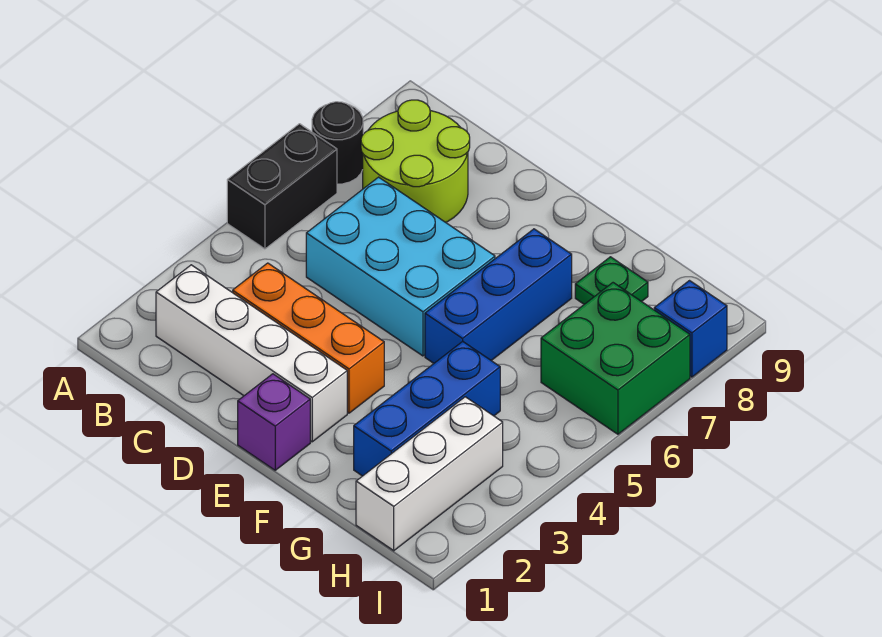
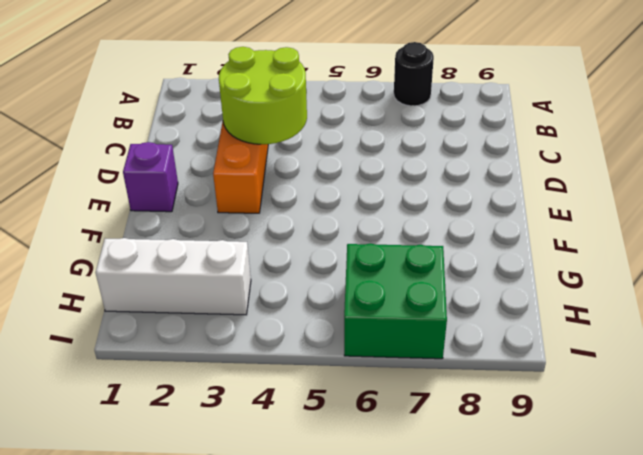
lime round brick C3:D4 level 2 -> lime round brick B7:C8 level 1
none -> black brick A5:A6 level 1
none -> white brick B2:E2 level 1
none -> cyan brick C5:E6 level 1

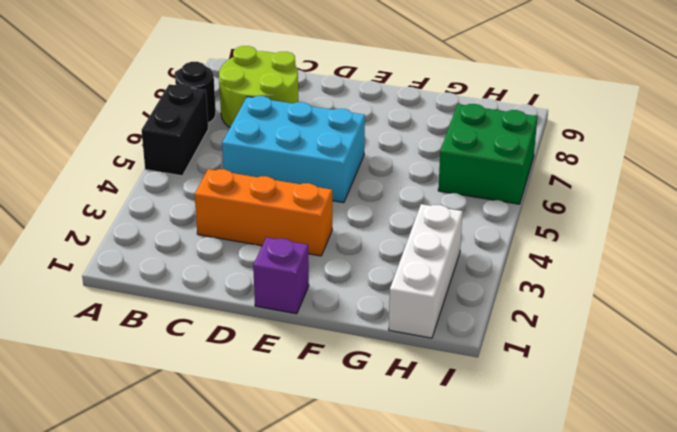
none -> white brick B2:E2 level 1
none -> blue brick F5:F7 level 1
none -> blue brick G2:G4 level 1

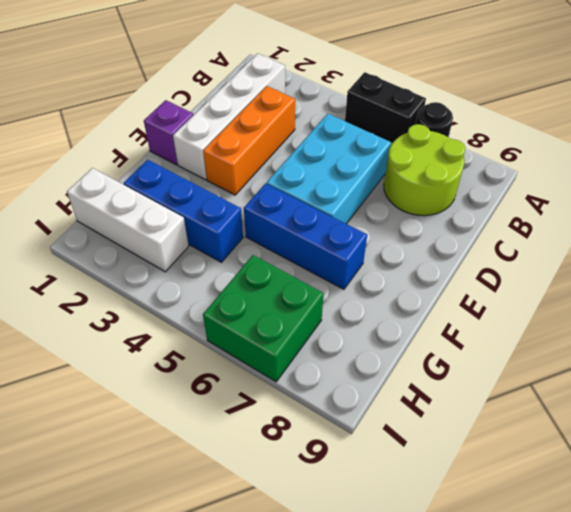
none -> green plate G8 level 1
none -> blue brick I8 level 1

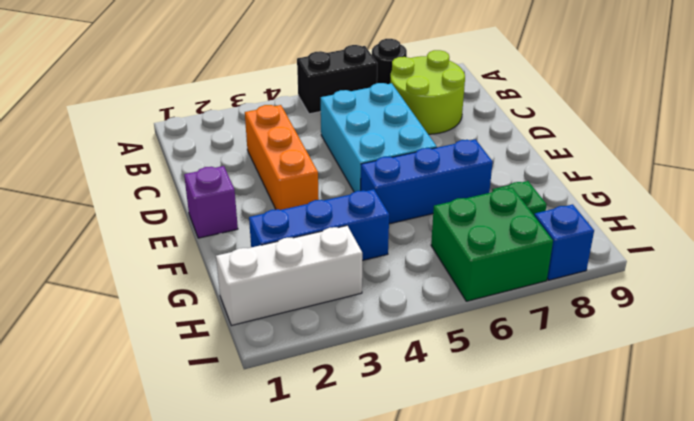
none -> white brick B2:E2 level 1

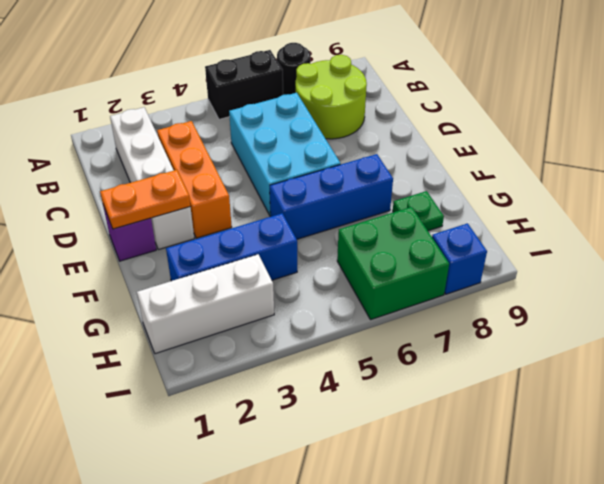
orange plate E1:E2 level 2 -> none

